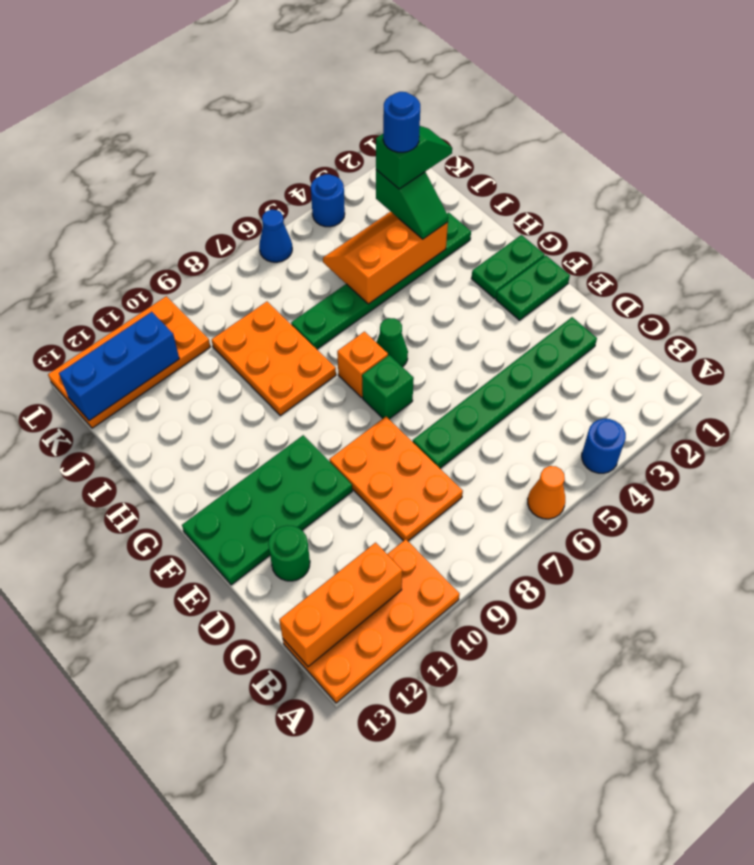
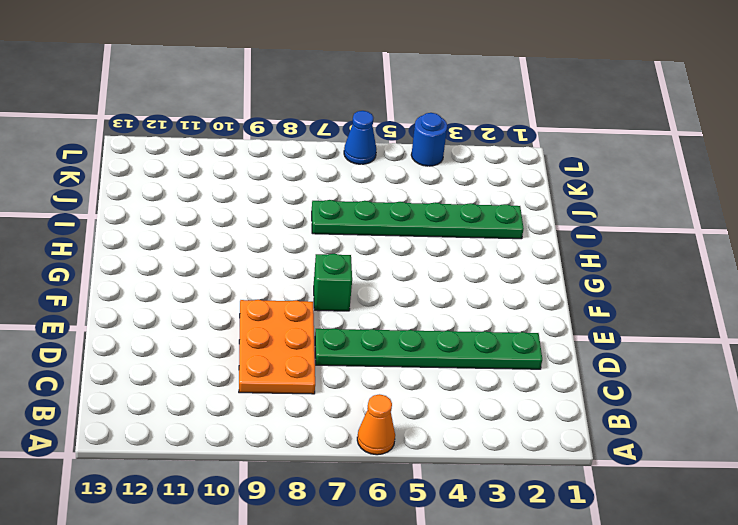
none -> blue round brick A4 level 1
none -> orange plate A10:B13 level 1
none -> green round brick D12 level 1

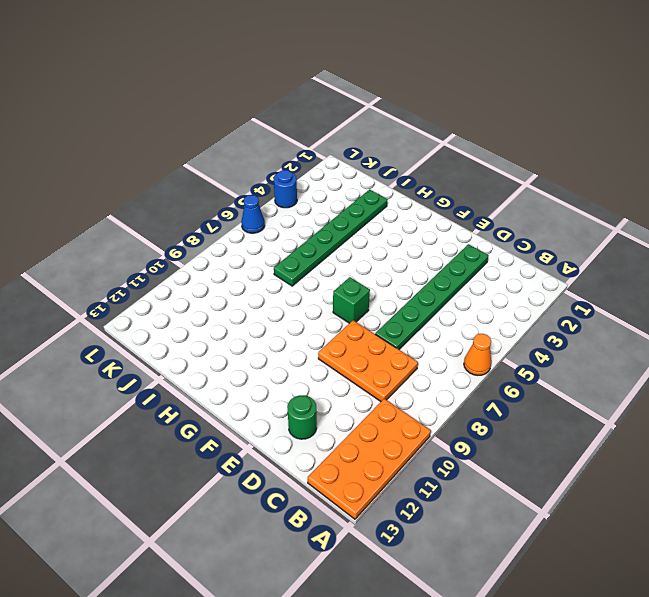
none -> blue round brick A4 level 1
none -> green plate E10:F13 level 1
none -> green plate F1:F2 level 1

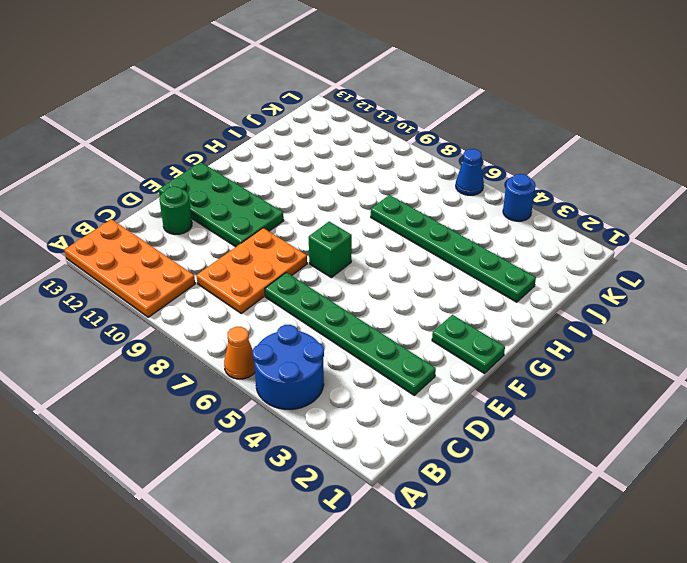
blue round brick A4:B5 level 1 -> blue round brick A4 level 1
none -> green plate G1:G2 level 1
none -> green cone G6 level 1
none -> orange brick G7 level 1

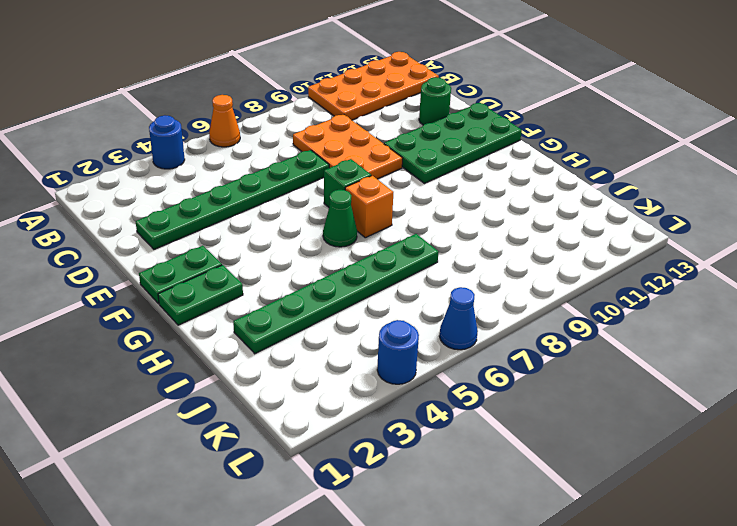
none -> orange plate H8:J9 level 1
none -> orange plate K10:L13 level 1
none -> orange brick B11:B13 level 2

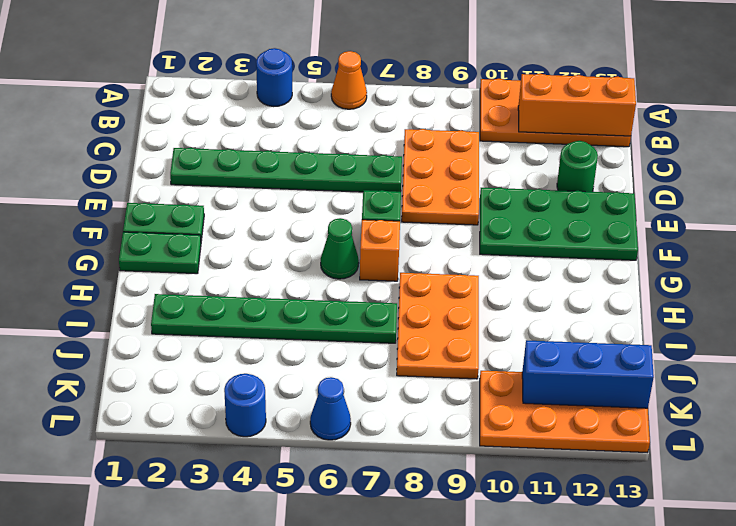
none -> orange slope I3:J5 level 2 top I
none -> green slope I3:J3 level 3 top J
none -> green slope J2:J3 level 4 top 3

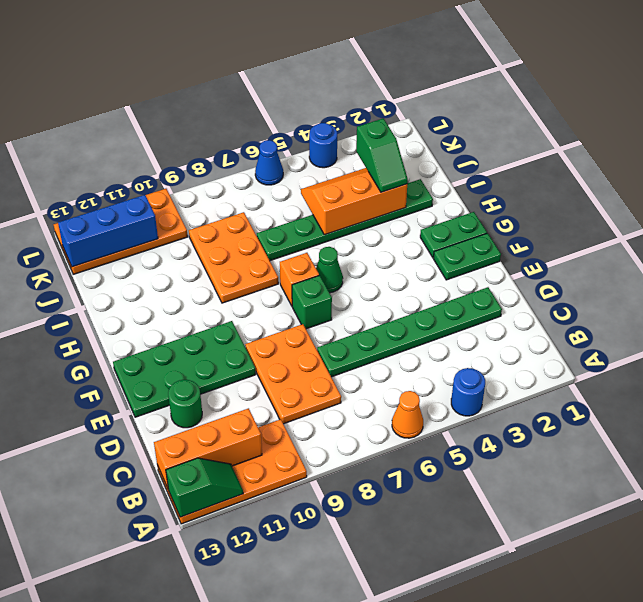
green slope A12:A13 level 2 top 13 -> green slope J2:J3 level 4 top 3
none -> blue round brick J3 level 5

